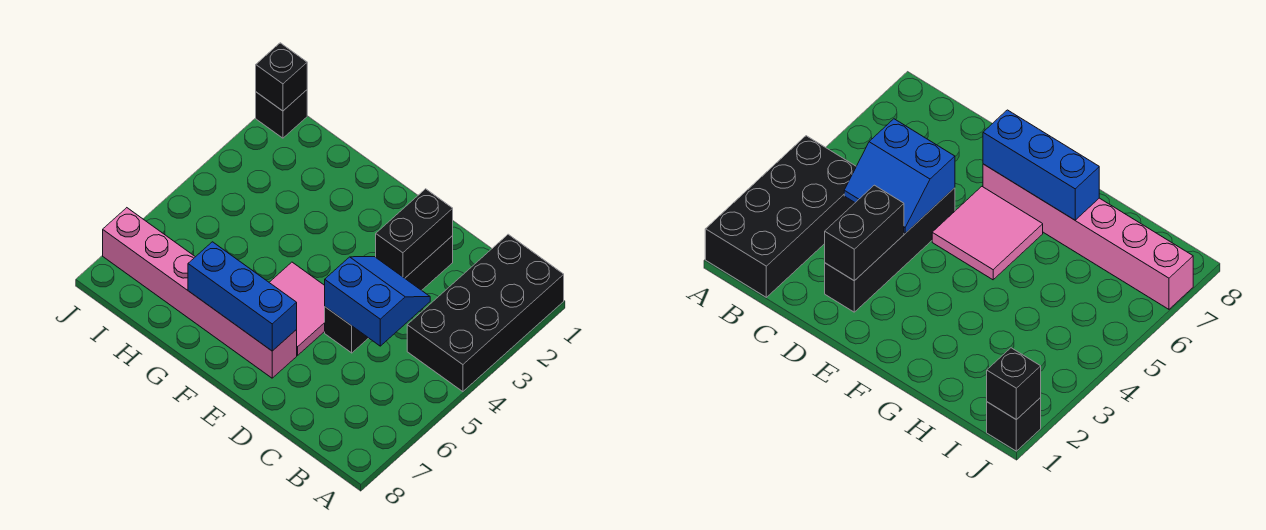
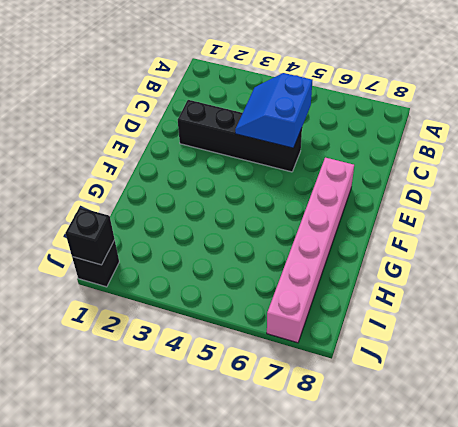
none -> black brick A1:B4 level 1
none -> pink tile E5:F6 level 1

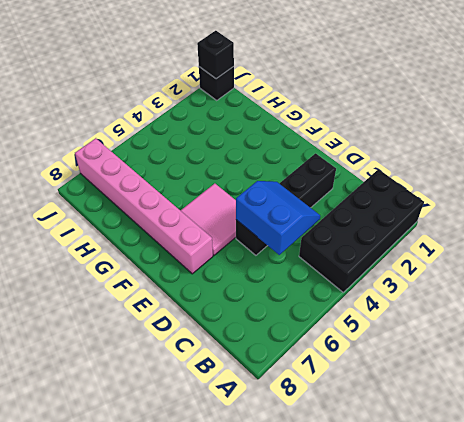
none -> black brick D2:D3 level 2
none -> blue brick E7:G7 level 2

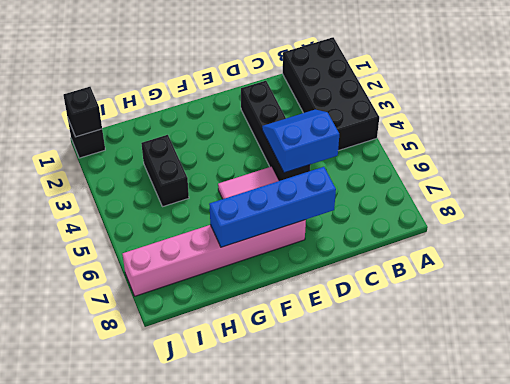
blue brick D7:G7 level 2 -> blue brick E7:G7 level 2
black brick H3:H4 level 1 -> black brick D2:D3 level 2

